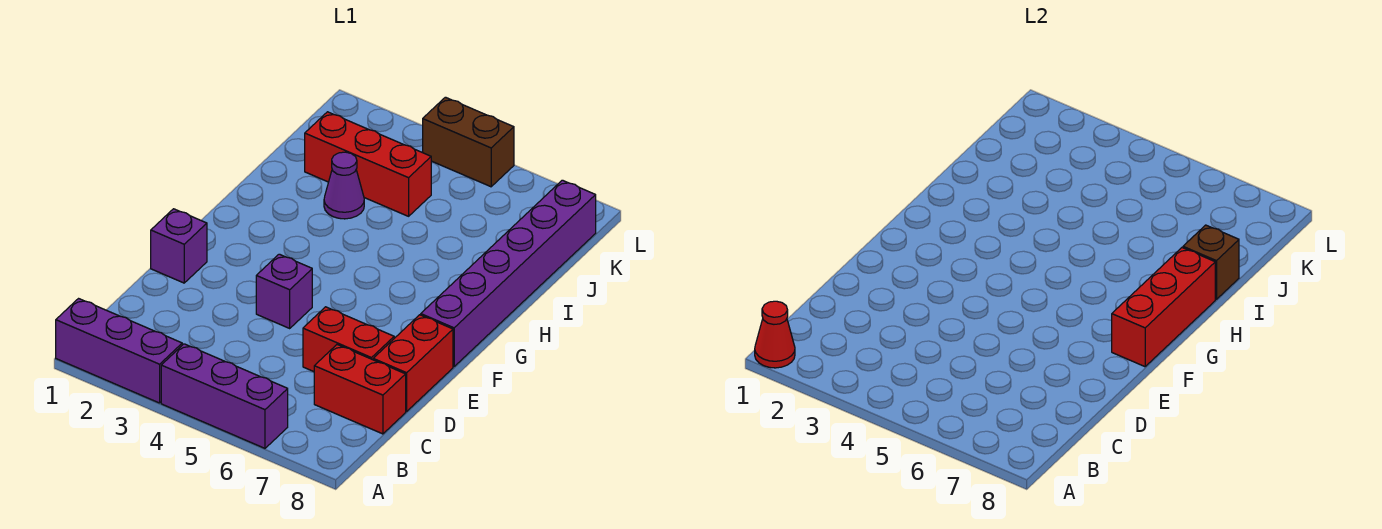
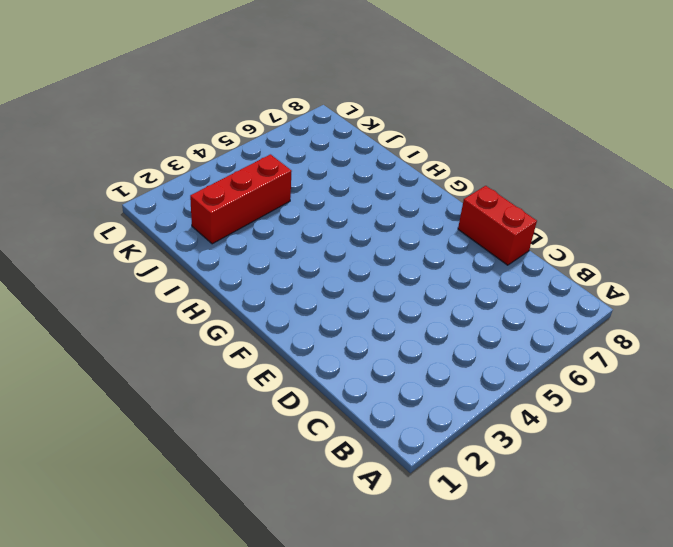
none -> purple brick A1:A3 level 1
none -> purple brick A4:A6 level 1
none -> red brick C7:C8 level 1

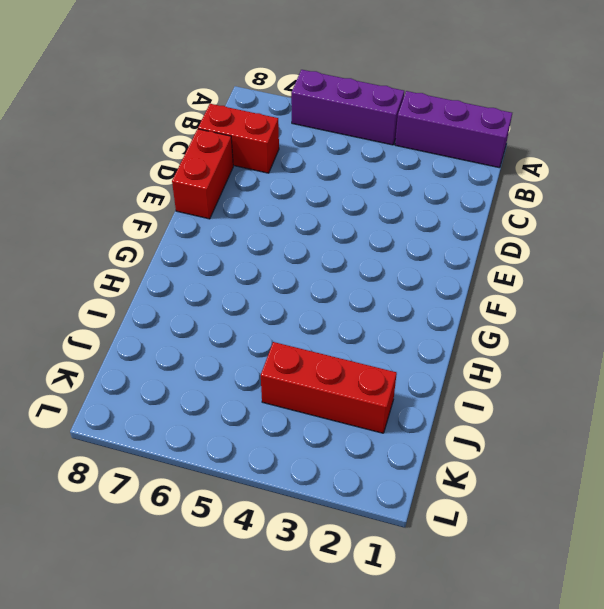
none -> red brick D6:D7 level 1
none -> purple brick E1 level 1
none -> purple brick E4 level 1

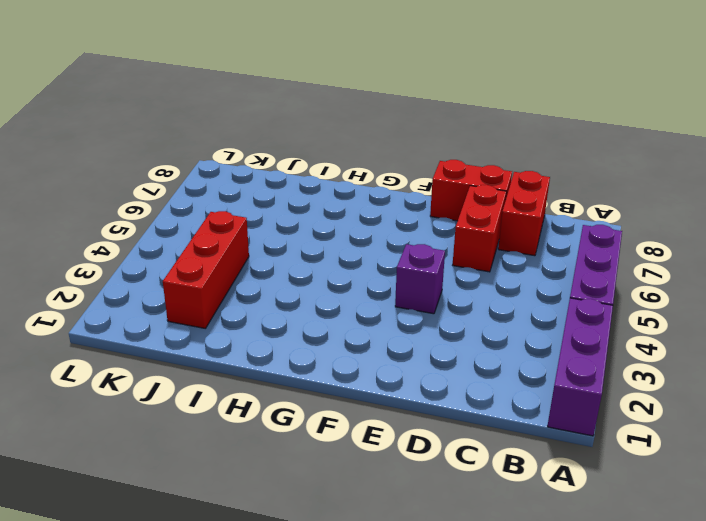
none -> purple brick E1 level 1
none -> purple brick F8:K8 level 1
none -> purple cone I3 level 1

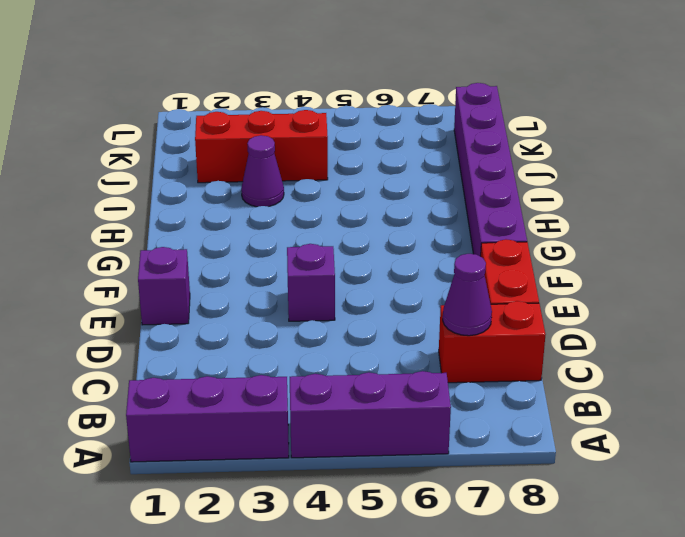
purple cone C7 level 2 -> none
none -> red brick D6:D7 level 1
none -> brown brick L4:L5 level 1
none -> red cone A1 level 2

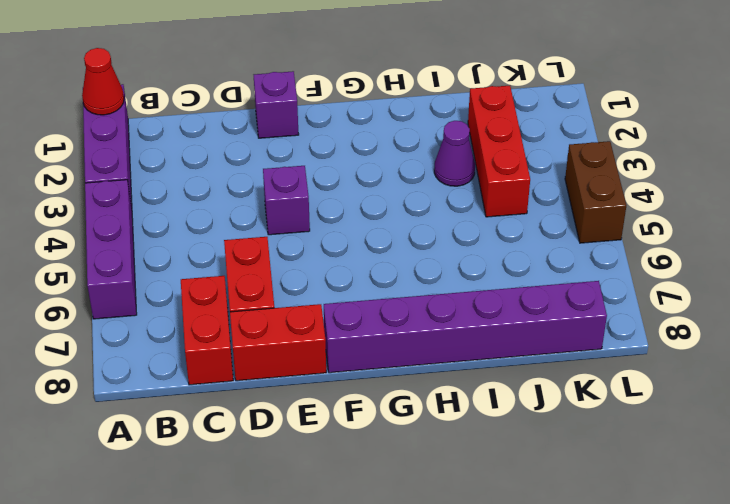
none -> red brick F8:H8 level 2
none -> brown brick I8 level 2

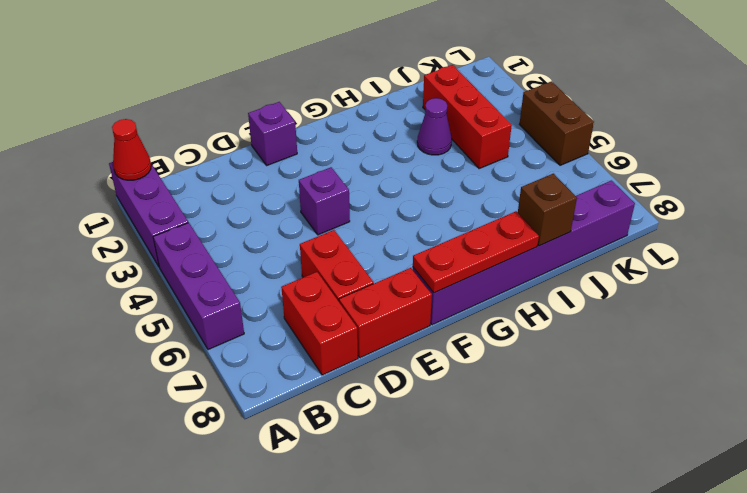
red plate F8:H8 level 2 -> red brick F8:H8 level 2

